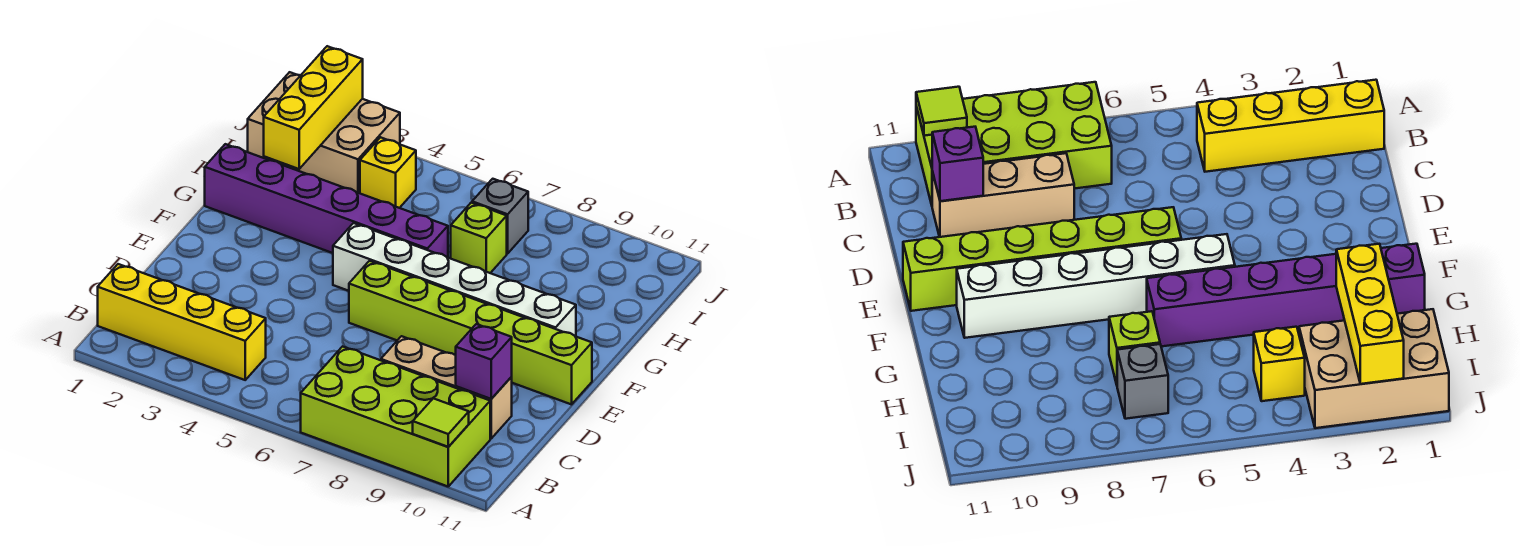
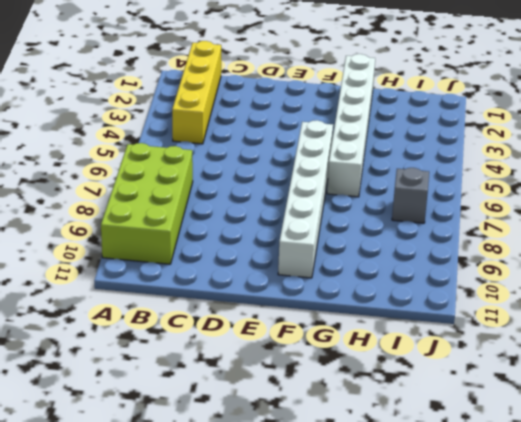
white brick G1:G6 level 1 -> purple brick G1:G6 level 1
none -> tan brick C8:C10 level 1
none -> lime brick E6:E11 level 1
none -> lime brick H7 level 1

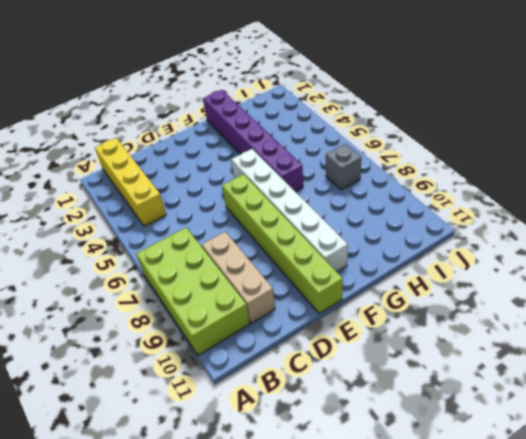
none -> lime brick H7 level 1
none -> tan brick I1:J3 level 1
none -> yellow brick I4 level 1

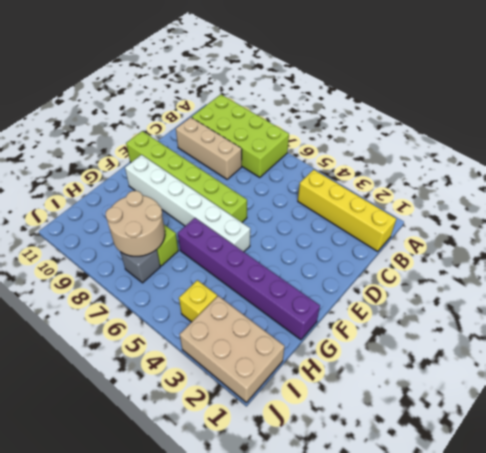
tan round brick H7:I8 level 2 -> none
none -> lime tile A10 level 2
none -> purple brick C10 level 2
none -> yellow brick H2:J2 level 2

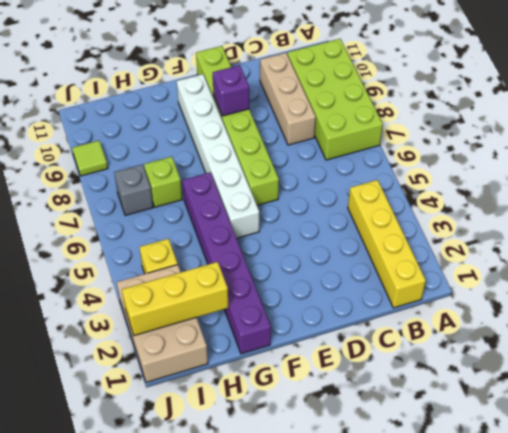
purple brick E9 level 2 -> purple brick C10 level 2
lime tile J9 level 1 -> lime tile A10 level 2

